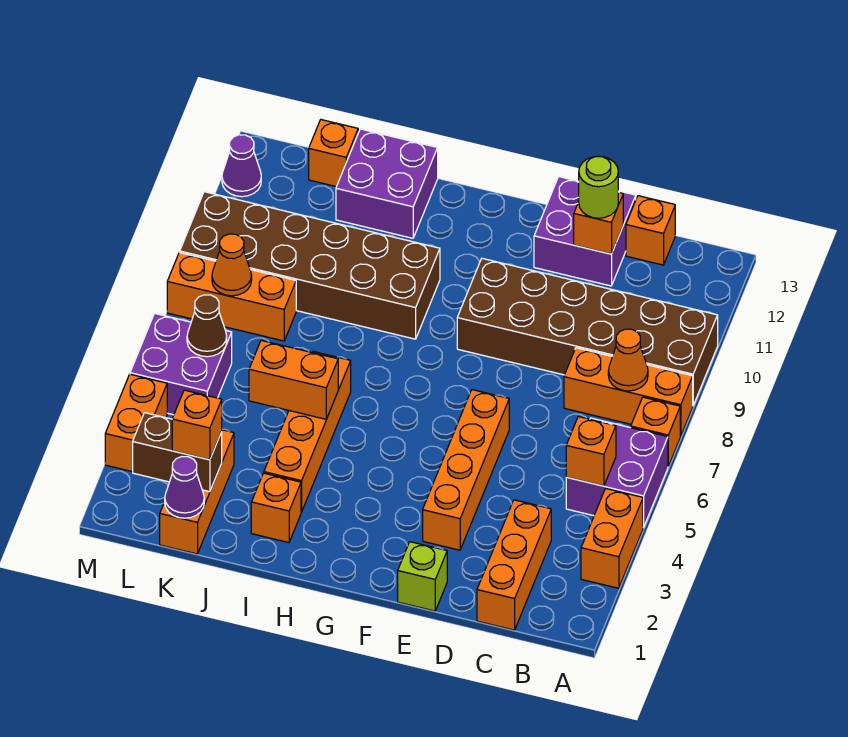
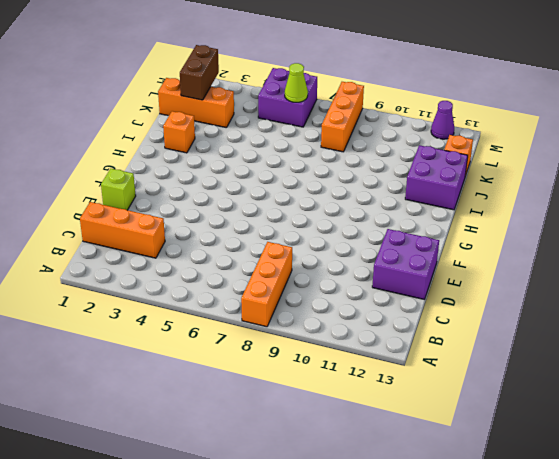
lime cone L6 level 2 -> brown cone L6 level 2
none -> orange brick A3:A4 level 1
none -> purple brick A5:B6 level 1
none -> orange brick A7 level 1
none -> brown brick A9:F10 level 1

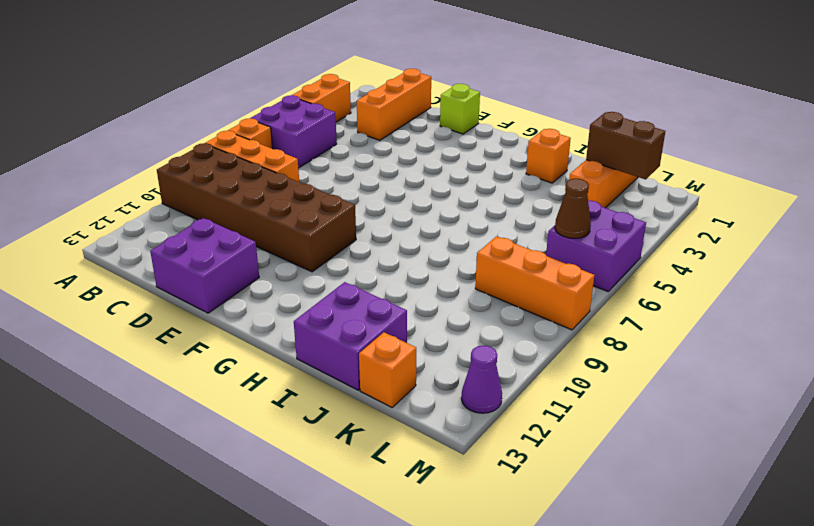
none -> orange brick C13 level 1
none -> orange brick E3:E6 level 1
none -> brown brick H9:M10 level 1
none -> orange brick I3:I6 level 1

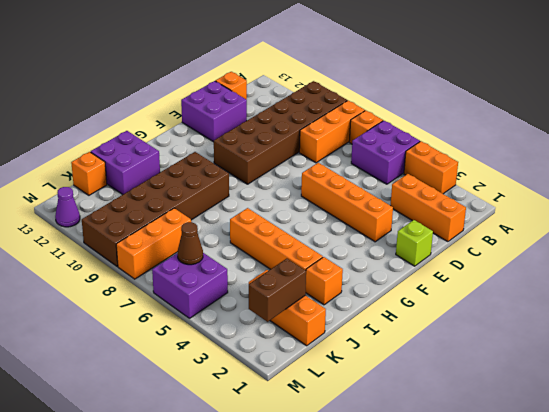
none -> orange brick M3:M4 level 1
none -> orange brick B5 level 2
none -> orange cone B8 level 2
none -> orange brick D12 level 2

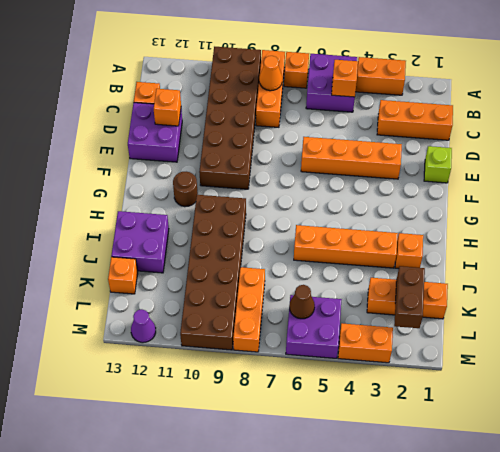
brown round brick G11 level 1 -> none
none -> orange brick I5:J5 level 2
none -> purple cone K1 level 2
none -> orange cone L8 level 2
none -> lime round brick D12 level 3

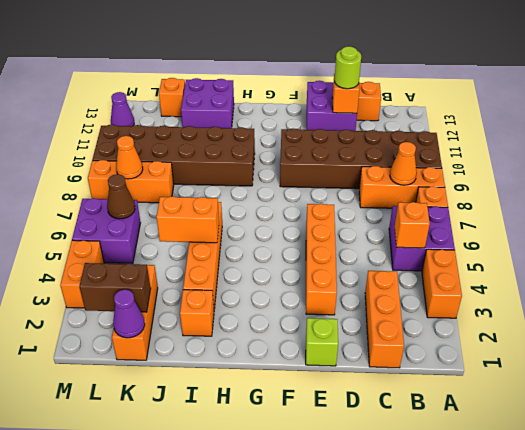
none -> orange brick K2 level 3

